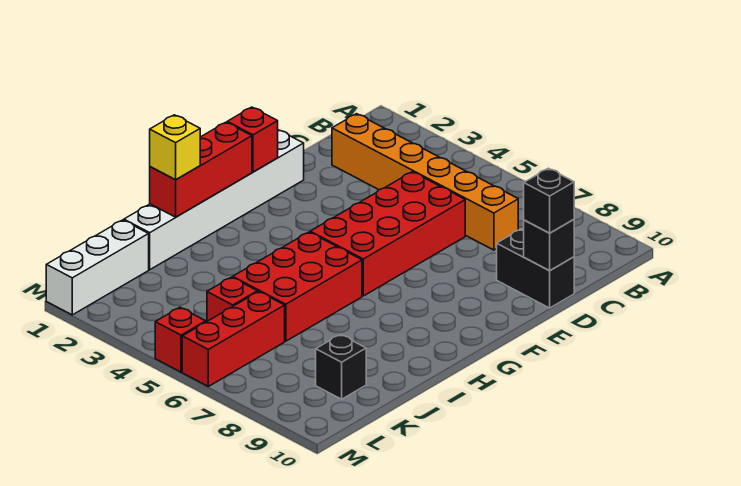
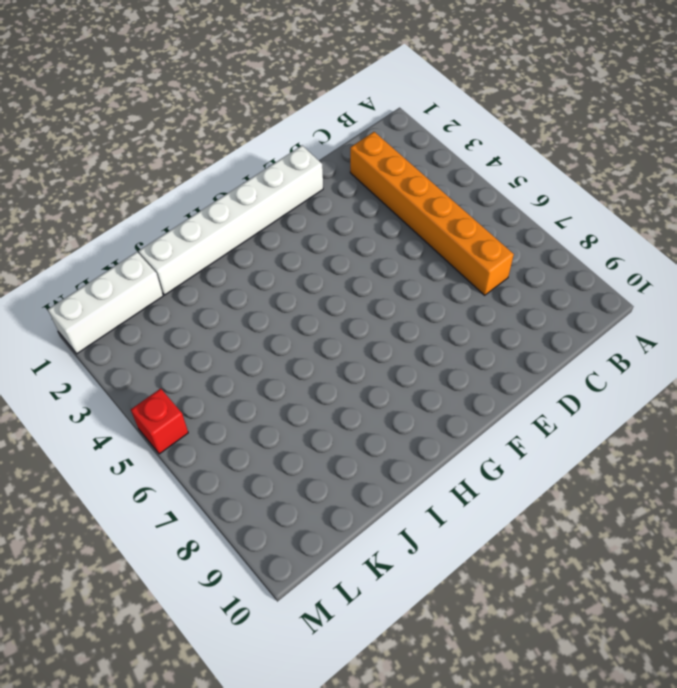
none -> red brick D5:G6 level 1
none -> black brick D9:D10 level 1
none -> red brick H5:J6 level 1

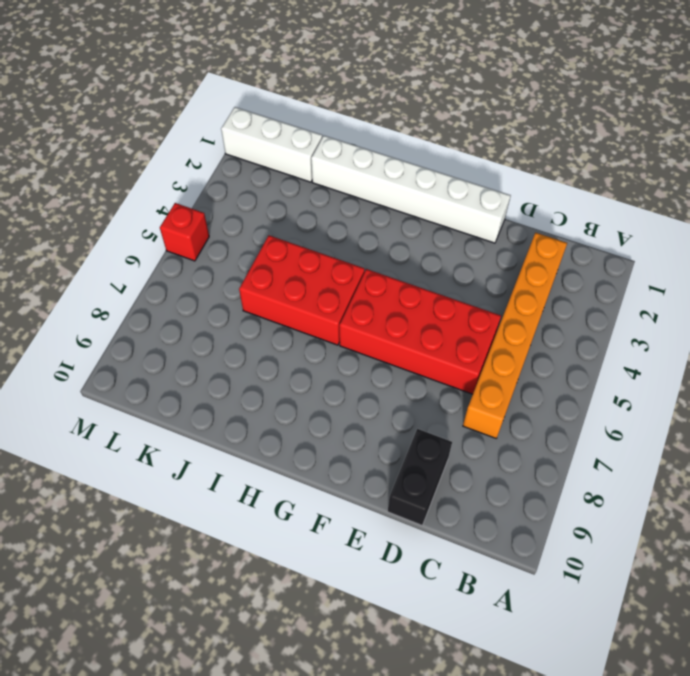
none -> red brick K5 level 1
none -> red brick K6:M6 level 1
none -> black brick K9 level 1

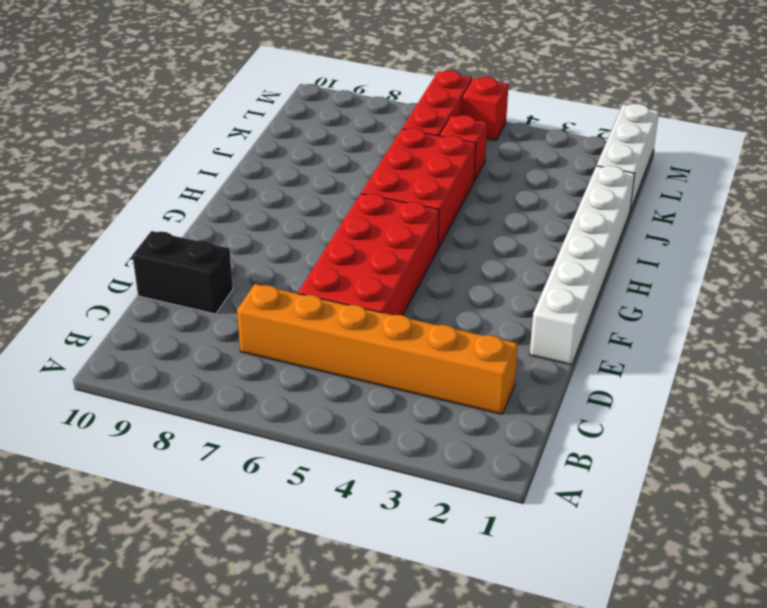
none -> black brick K9 level 1
none -> black brick D10 level 2
none -> red brick F1 level 2

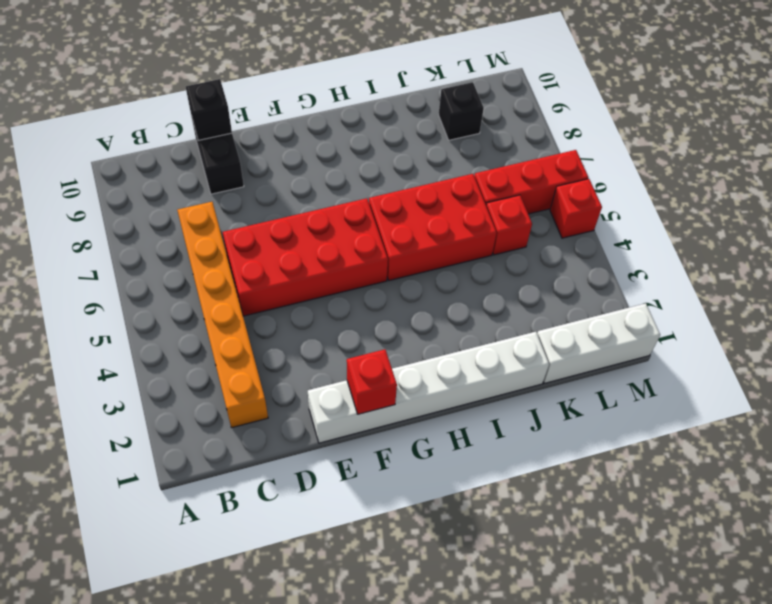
none -> red brick G1:I1 level 2
none -> black brick D10 level 3
none -> yellow brick I1 level 3

